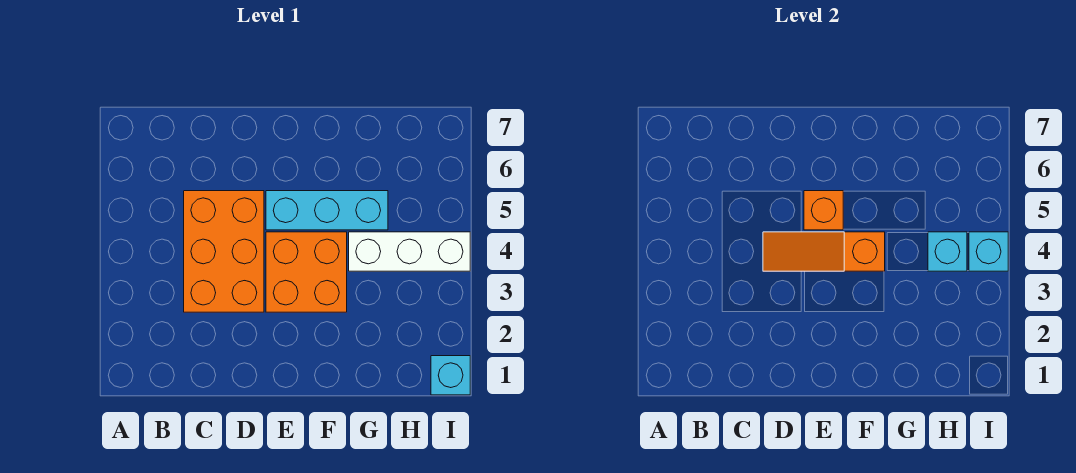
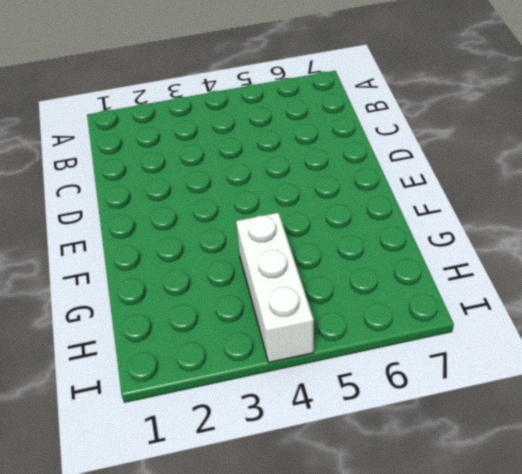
none -> orange brick C3:D5 level 1
none -> orange brick E3:F4 level 1

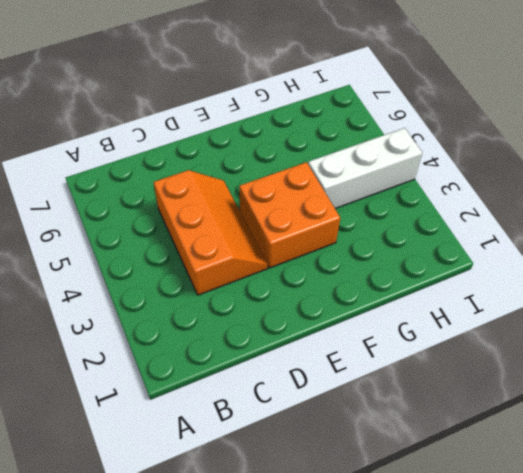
orange slope C3:D5 level 1 top C -> orange brick C3:D5 level 1
none -> cyan brick E5:G5 level 1
none -> cyan brick I1 level 1

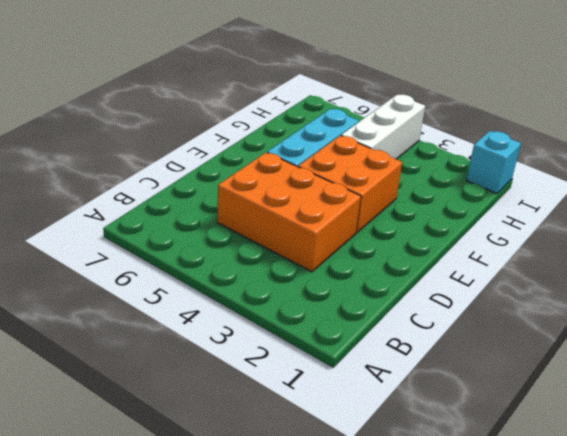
none -> orange slope D4:F4 level 2 top F
none -> orange brick E5 level 2

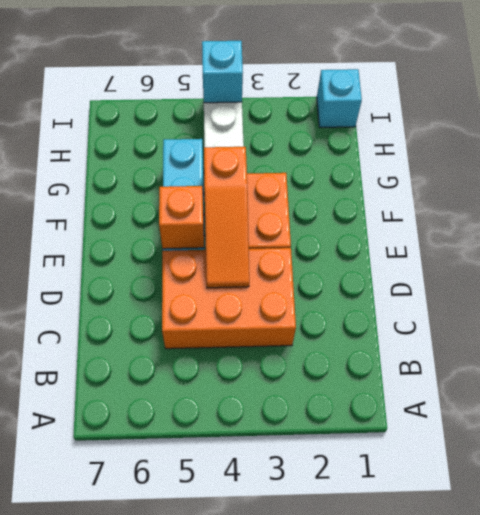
none -> cyan brick H4 level 2

